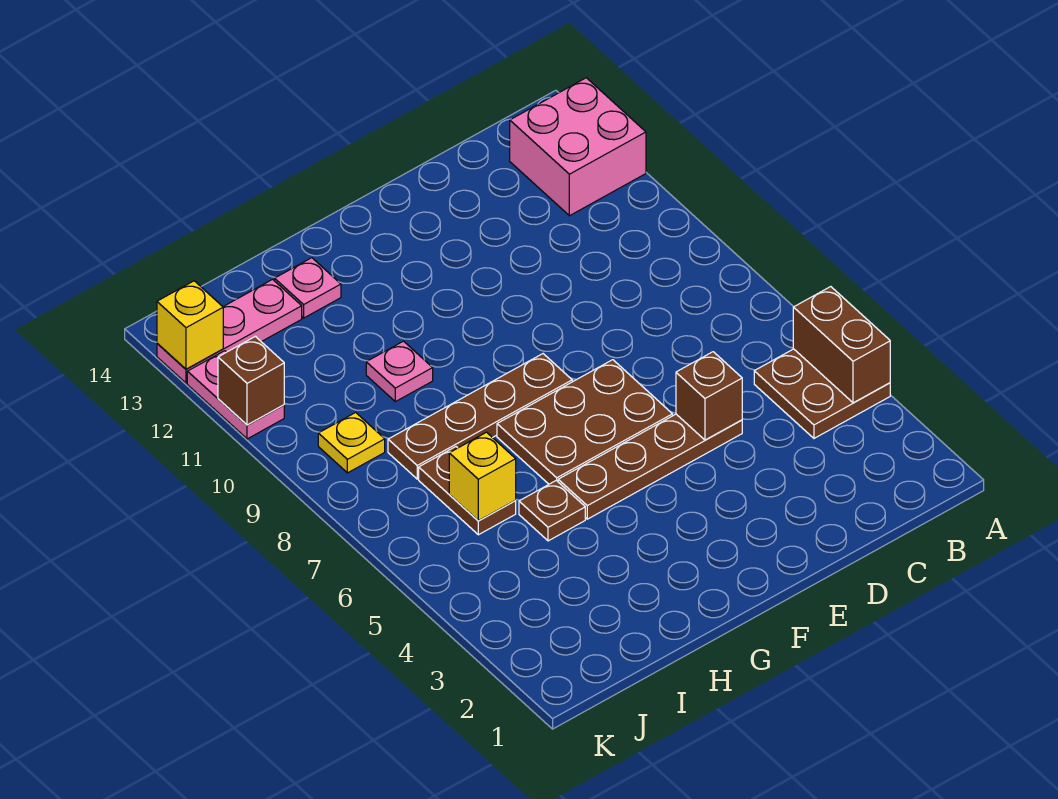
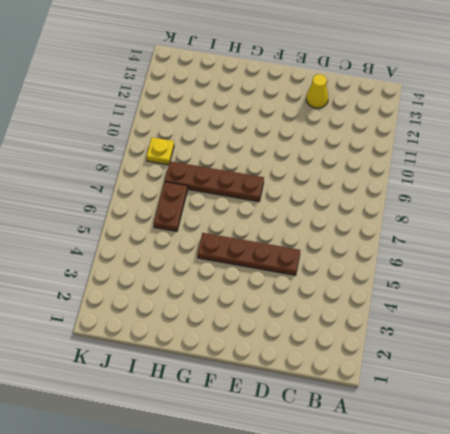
yellow cone D13 level 1 -> none
none -> brown plate A4:B5 level 1
none -> pink brick A12:B13 level 1
none -> brown plate E6:G7 level 1

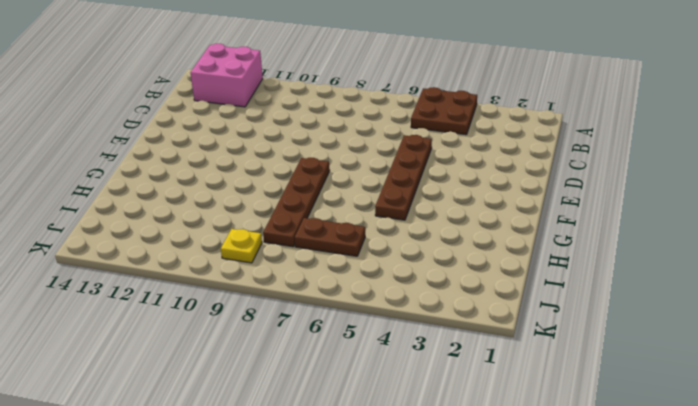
none -> brown plate E6:G7 level 1
none -> brown plate H5 level 1
none -> pink plate H10 level 1

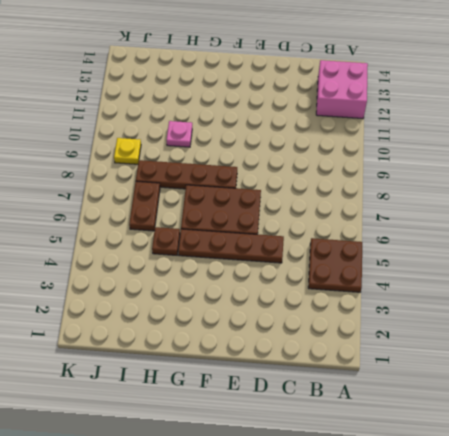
none -> pink plate H13 level 1
none -> pink plate I13:K13 level 1
none -> pink plate K11:K12 level 1

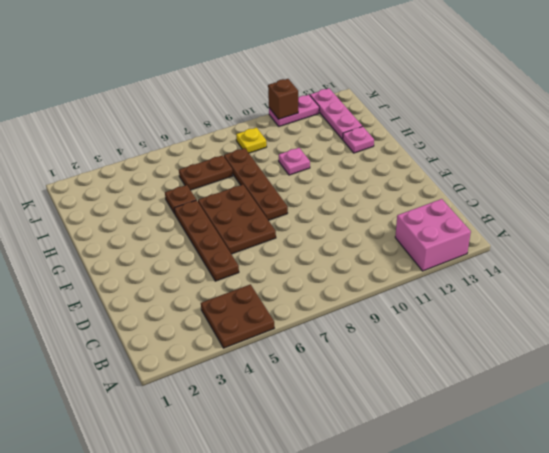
none -> brown brick A4:A5 level 2
none -> brown brick D5 level 2
none -> yellow brick I6 level 2

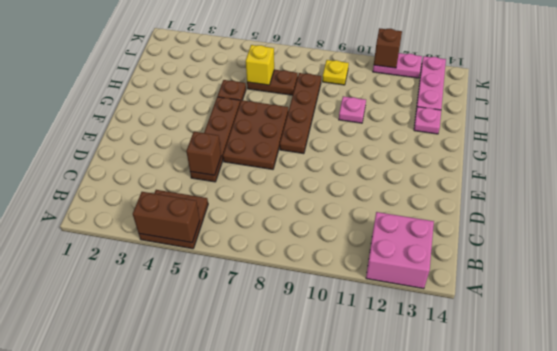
none -> yellow brick K13 level 2

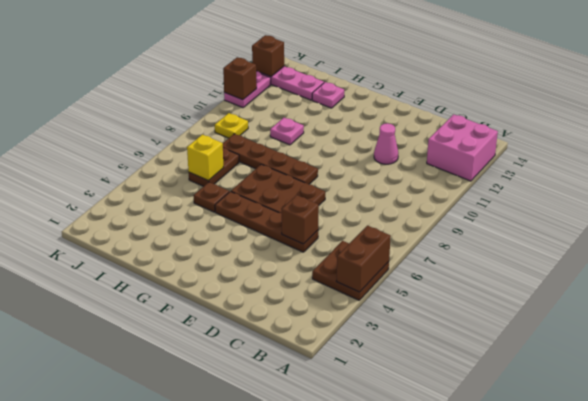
pink cone D11 level 1 -> none
brown brick K13 level 2 -> yellow brick K13 level 2

